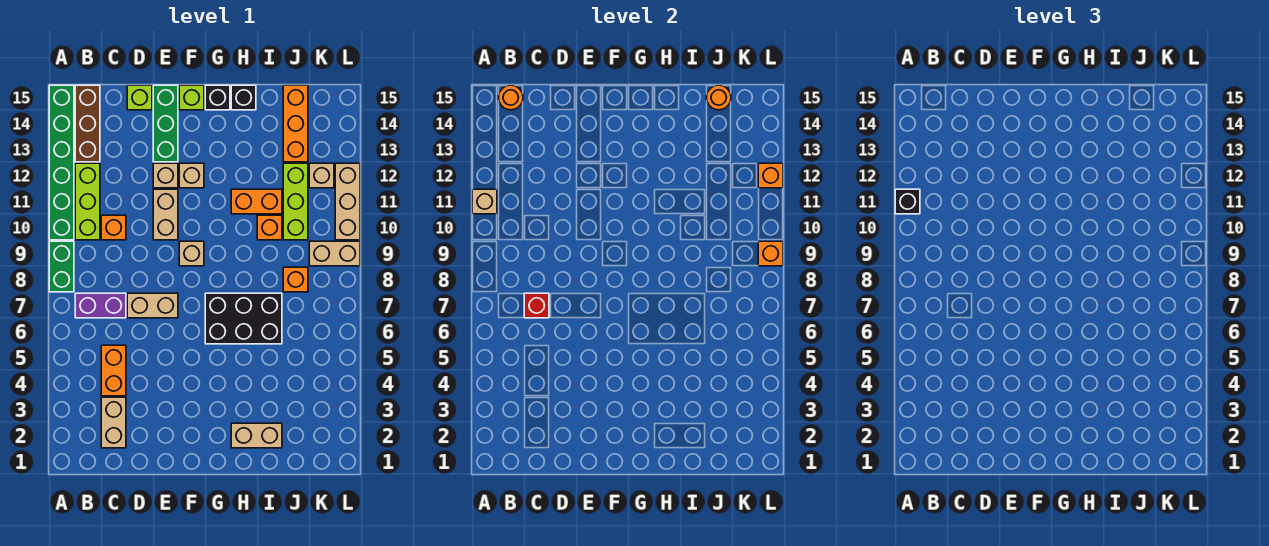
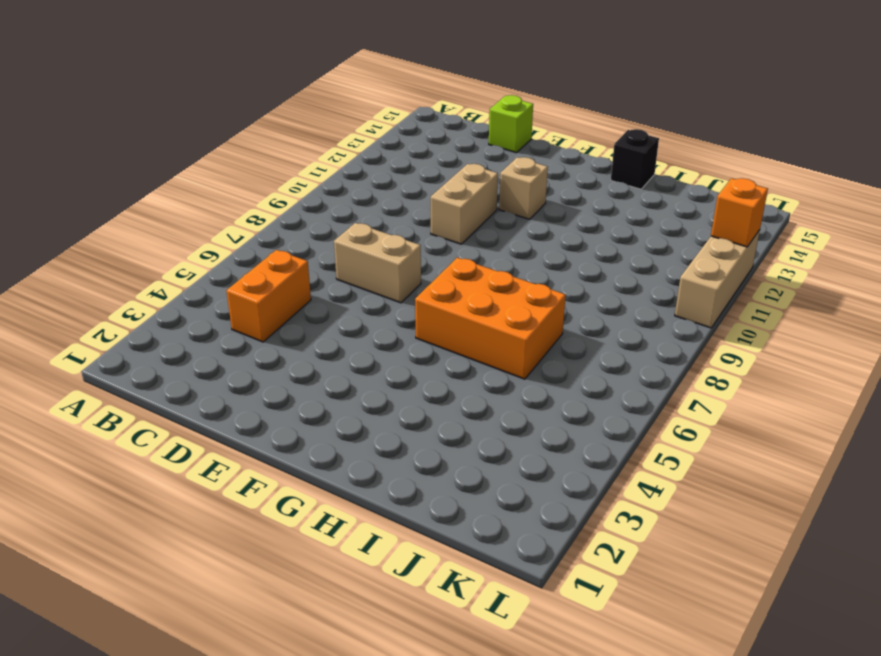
orange brick G6:I7 level 1 -> black brick G6:I7 level 1
none -> green brick A8:A9 level 1
none -> green brick A10:A15 level 1
none -> purple brick B7:C7 level 1
none -> lime brick B10:B12 level 1

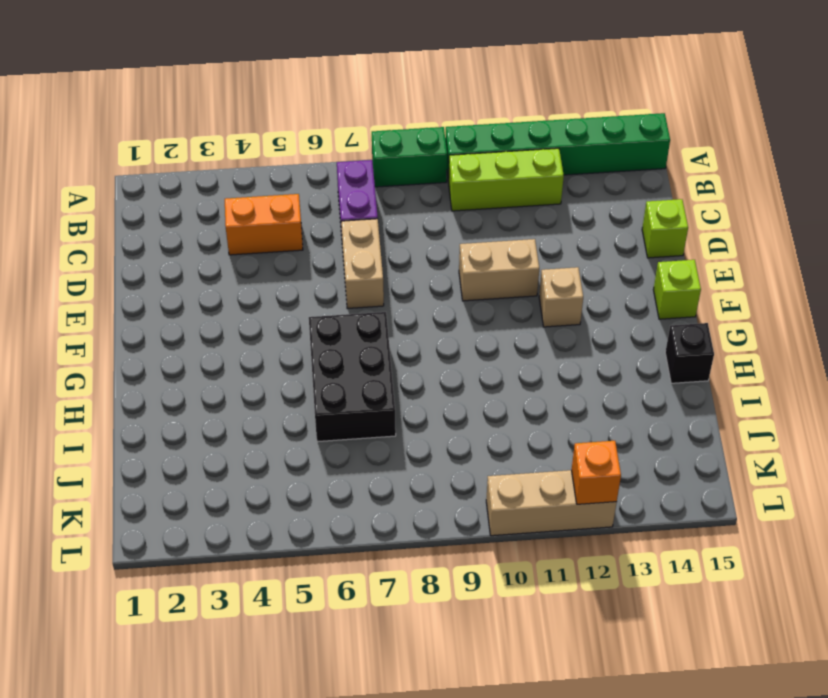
none -> brown brick B13:B15 level 1
none -> tan brick C2:C3 level 1
none -> orange brick C10 level 1
none -> tan brick E12 level 1

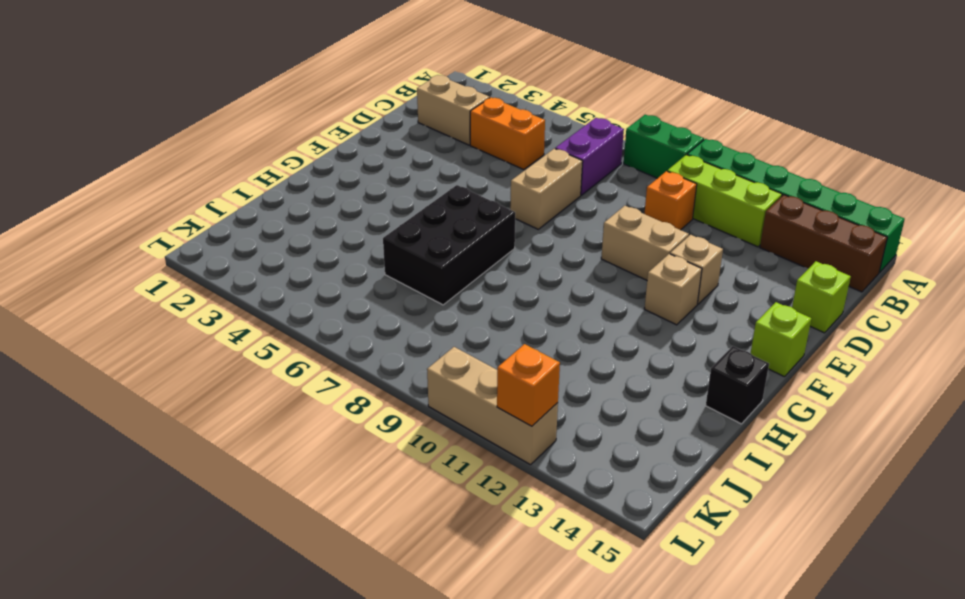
none -> green brick E13:E15 level 1
none -> tan brick F9 level 1
none -> black brick G15 level 1
none -> tan brick H2:I2 level 1

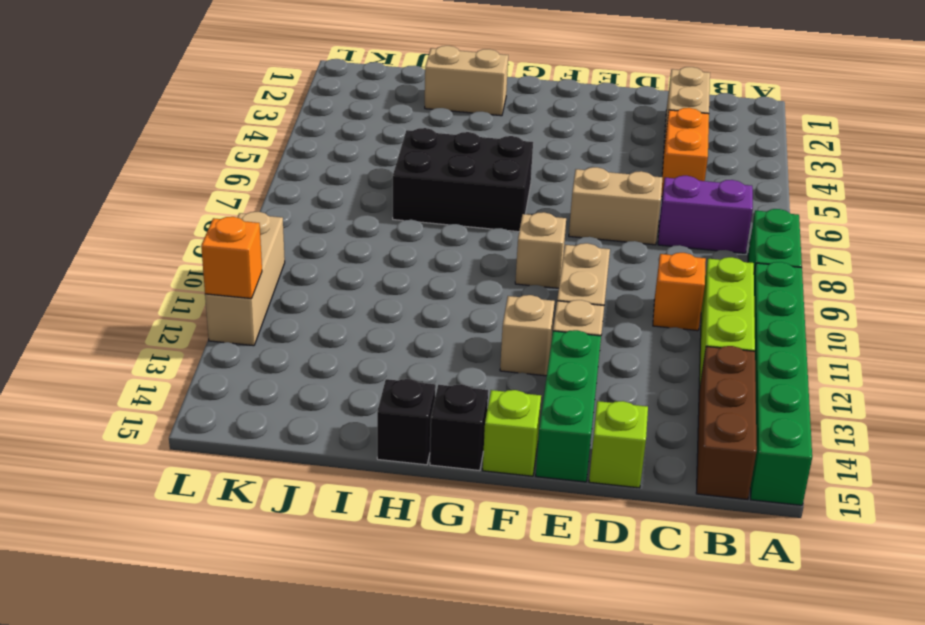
none -> orange brick H11:I11 level 1
none -> orange brick I10 level 1
none -> orange brick J8 level 1
none -> lime brick J10:J12 level 1

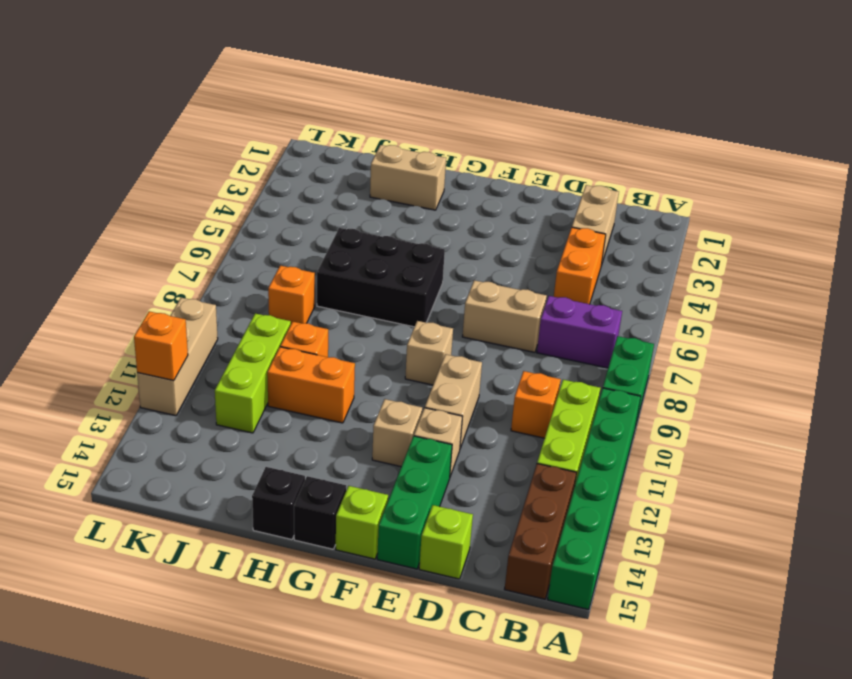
none -> orange brick J13:J15 level 1
none -> tan brick K9:L9 level 1
none -> tan brick K12 level 1
none -> tan brick A11 level 2

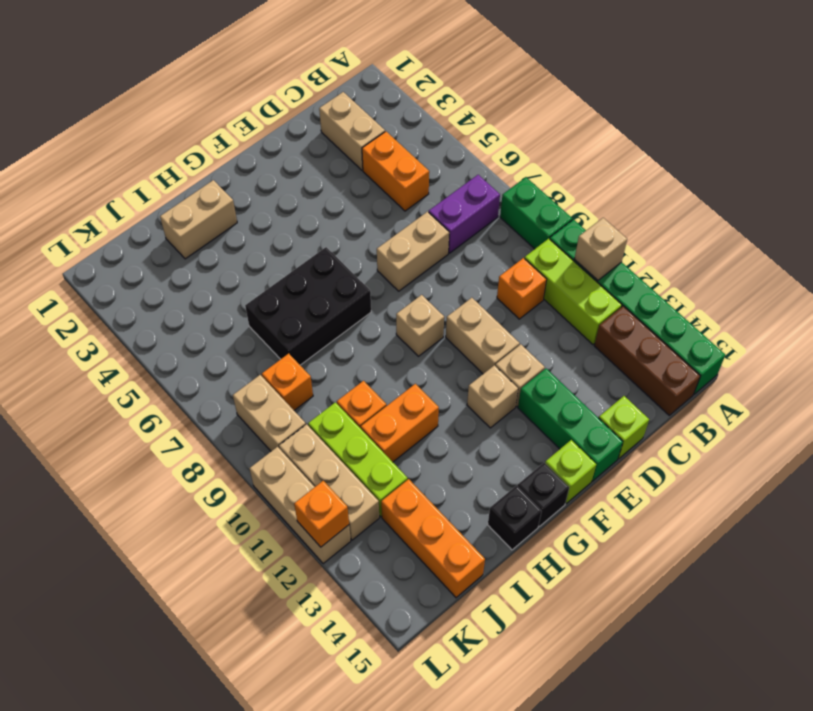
tan brick K8:K9 level 1 -> tan brick K9:L9 level 1
tan brick K10:K12 level 1 -> tan brick K12 level 1
none -> orange round brick B15 level 2
none -> red brick C7 level 2
none -> orange round brick J15 level 2
none -> orange brick L9 level 2

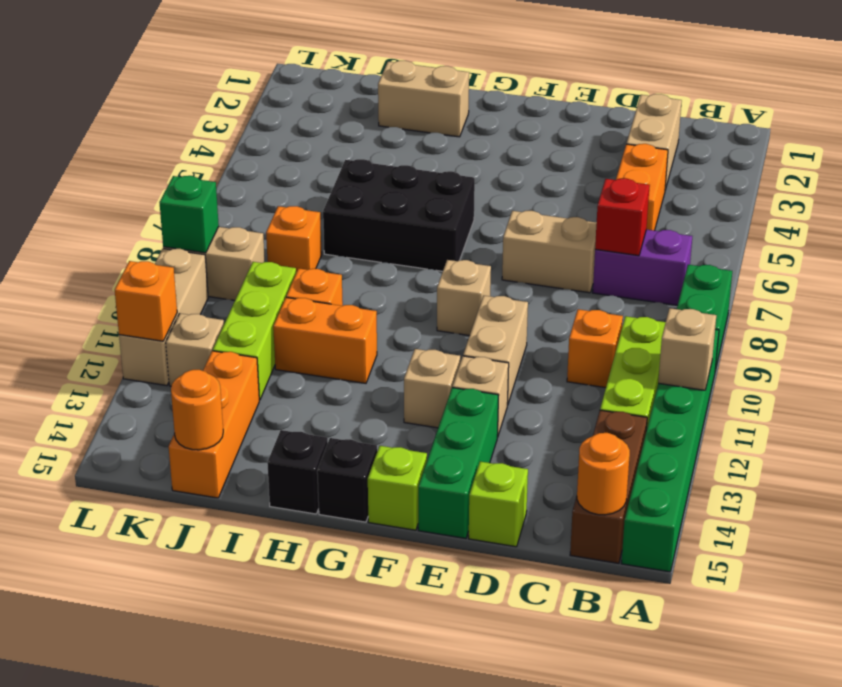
green brick L9 level 2 -> orange brick L9 level 2
none -> black brick A11 level 3

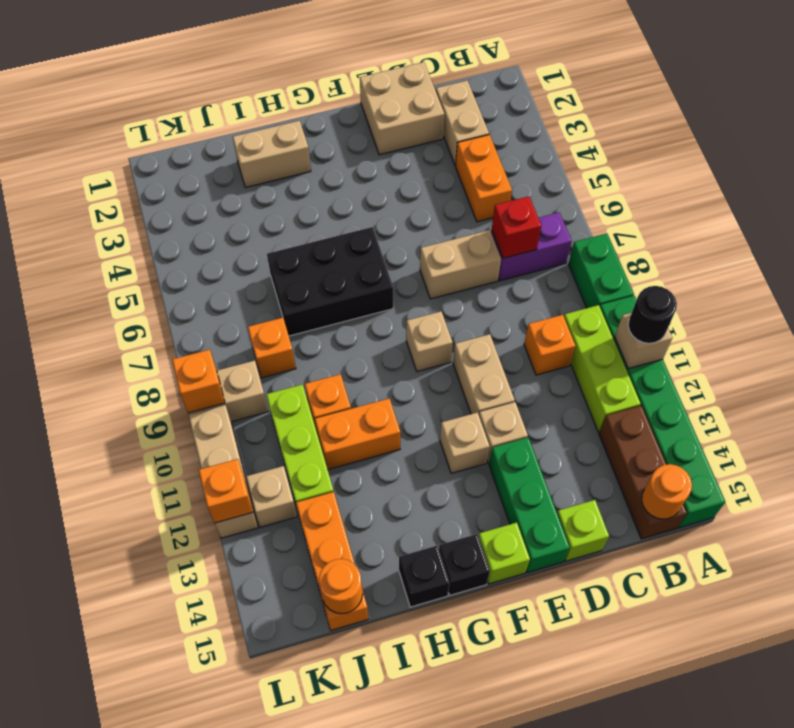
black round brick A11 level 3 -> black brick A11 level 3
tan brick D1:E2 level 1 -> none

